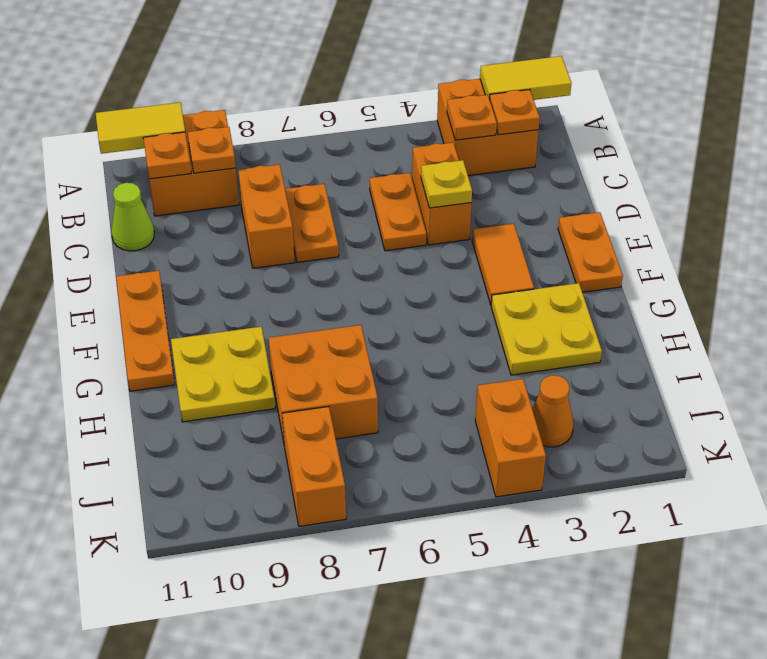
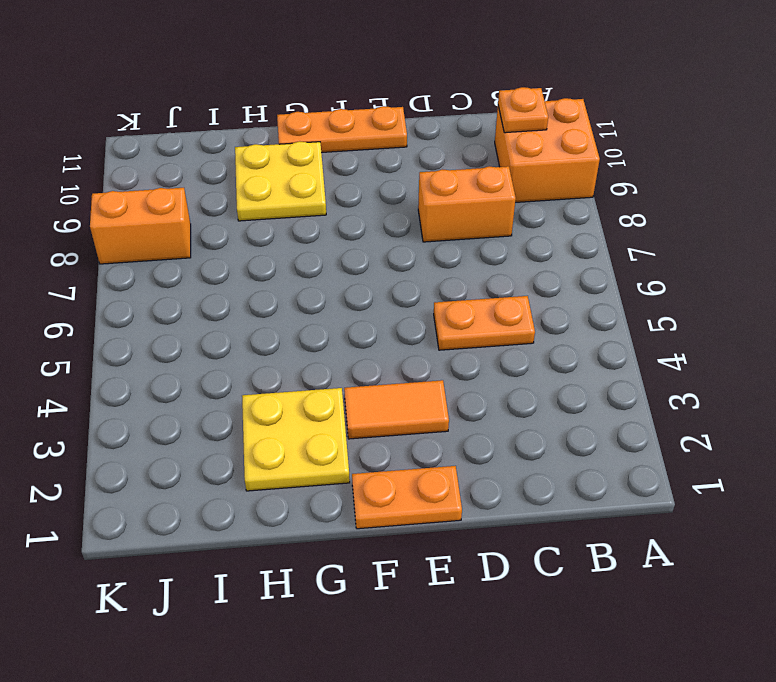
none -> orange brick A2:B3 level 1
none -> orange brick C4:D4 level 1
none -> orange plate C7:D7 level 1

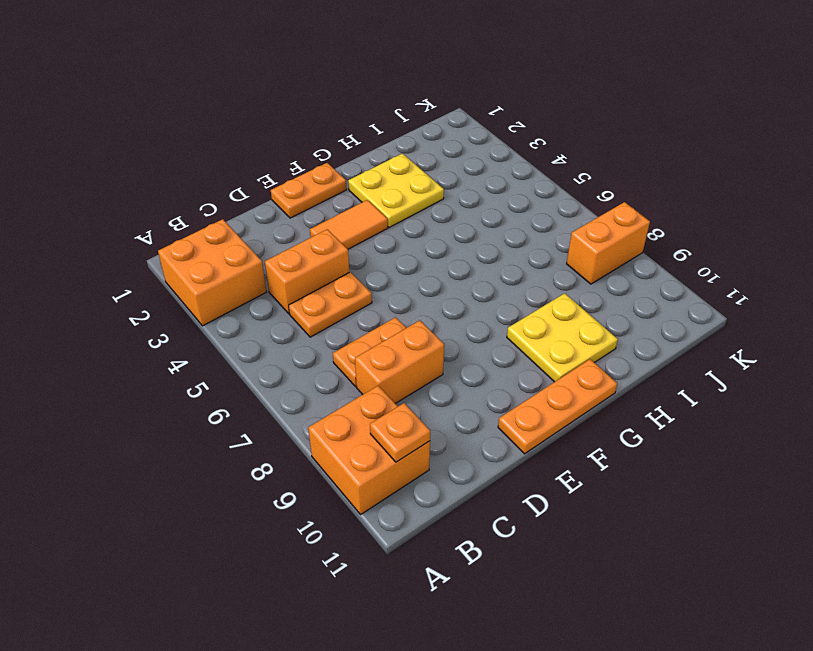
none -> lime cone C11 level 1
none -> orange brick H7:I8 level 1
none -> orange cone J3 level 1

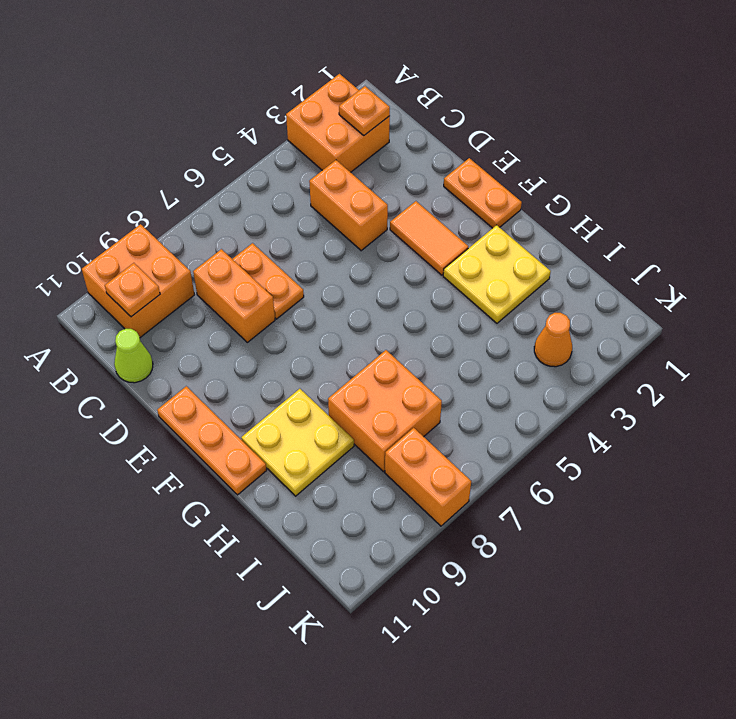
none -> orange plate C5:D5 level 1
none -> orange brick J4:K4 level 1
none -> yellow tile A1:A2 level 2

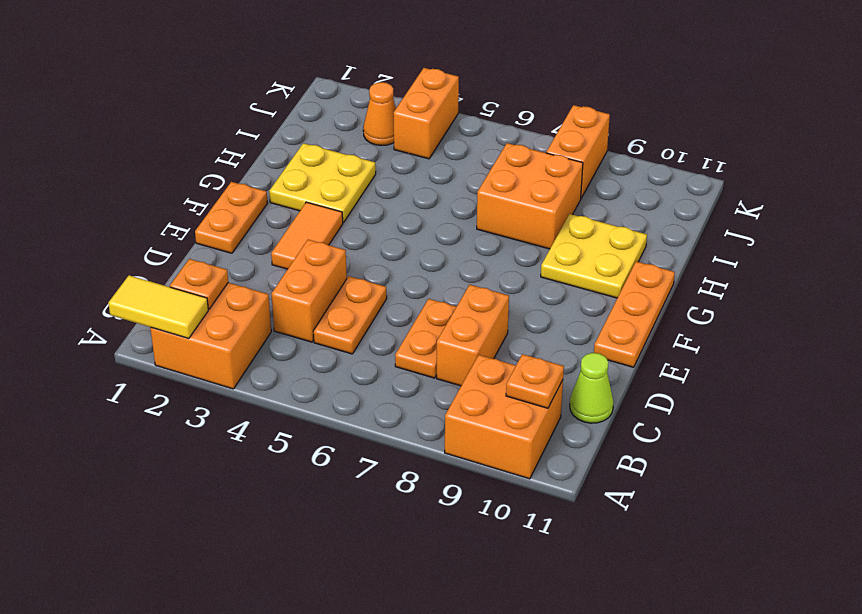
none -> yellow tile A10:A11 level 2
none -> orange plate B3 level 2
none -> orange plate B9 level 2

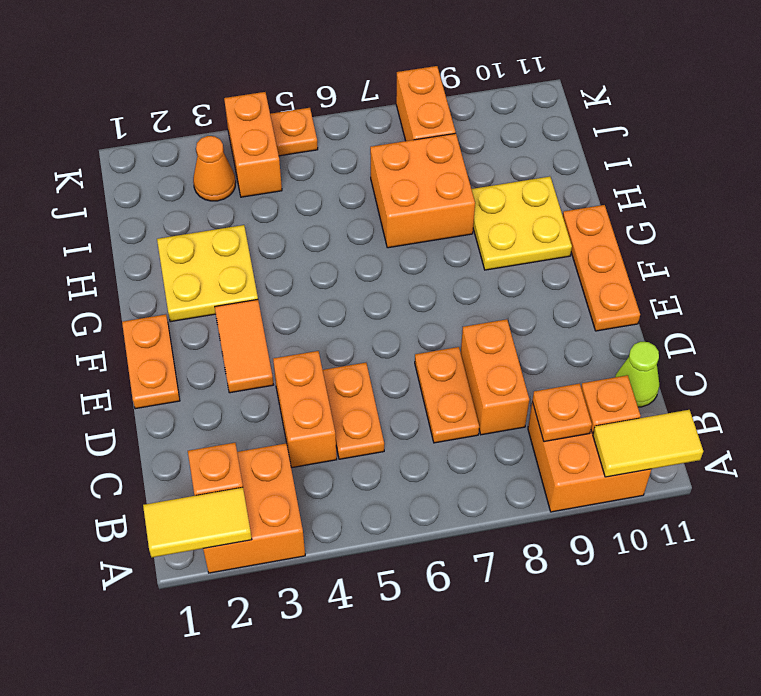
orange plate K5 level 1 -> orange plate B3 level 2
none -> yellow plate D4 level 2

